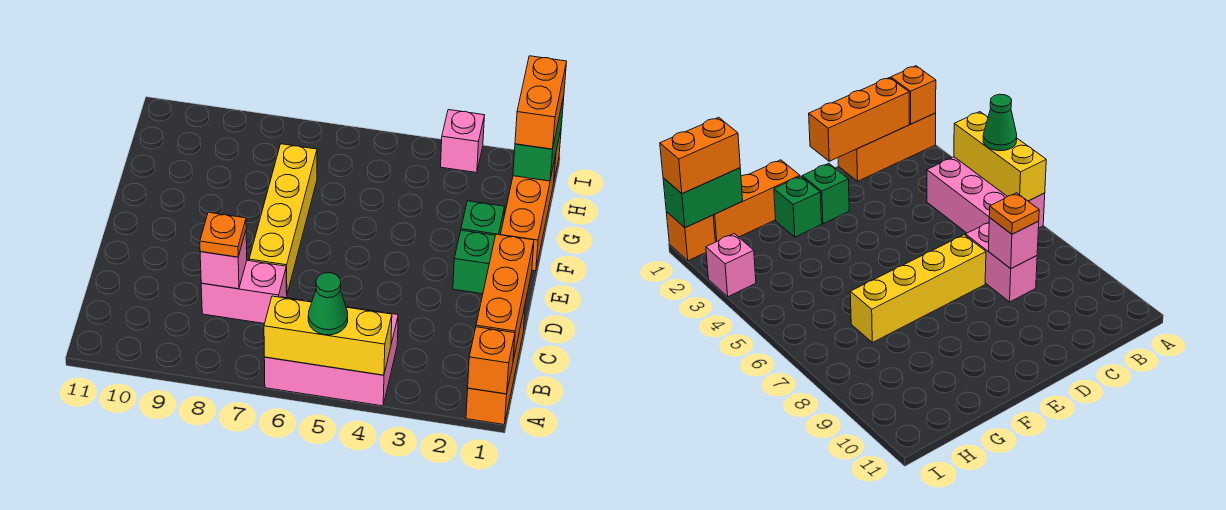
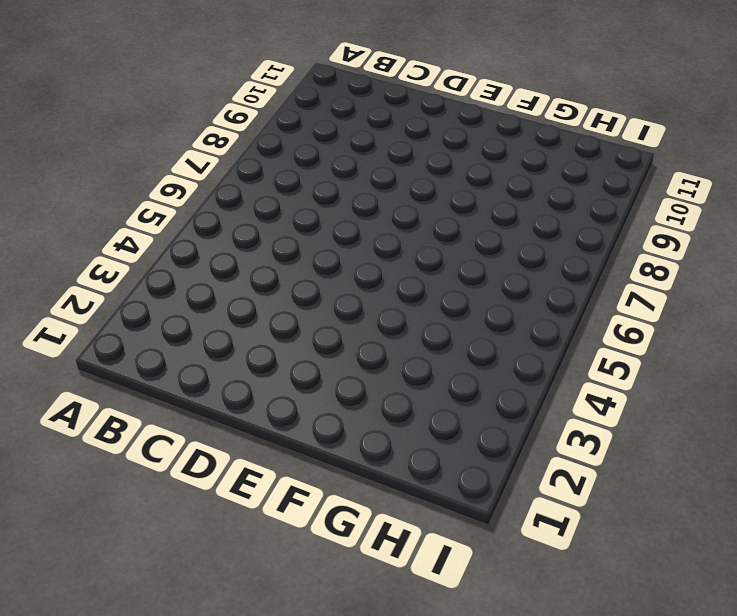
none -> orange brick A1:C1 level 1
none -> pink brick A4:B6 level 1
none -> pink brick C7:C8 level 1

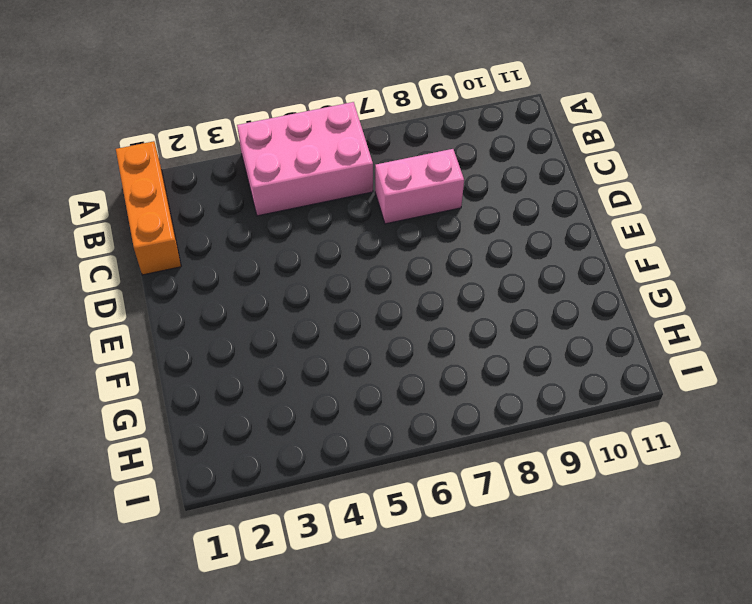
none -> yellow brick D7:G7 level 1
none -> green brick E2 level 1
none -> orange brick F1:H1 level 1

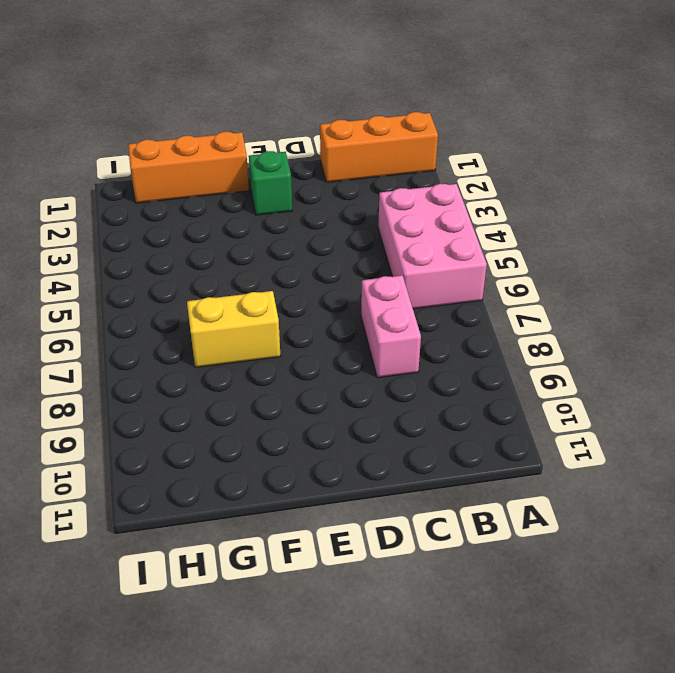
yellow brick F7:G7 level 1 -> yellow brick D7:G7 level 1
none -> green brick F2 level 1
none -> orange brick I1 level 1
none -> pink brick I3 level 1

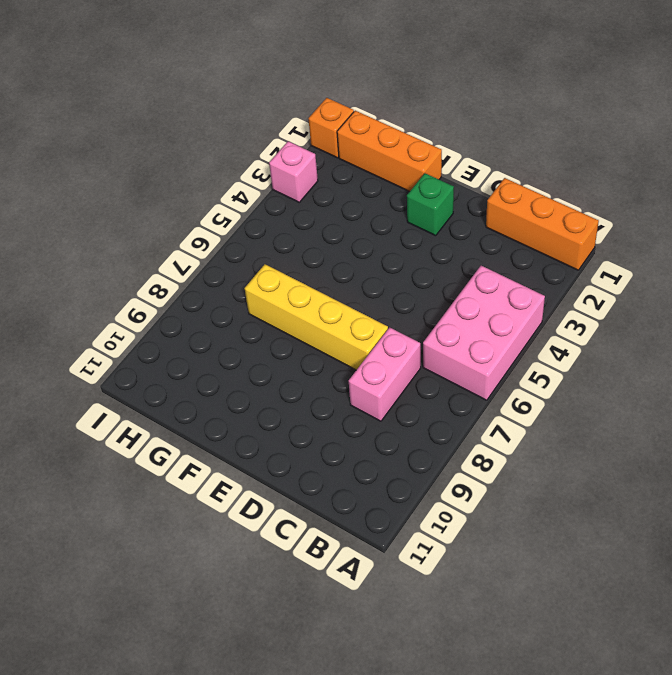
none -> green brick F2 level 1
none -> orange brick A1 level 2
none -> yellow brick A4:A6 level 2

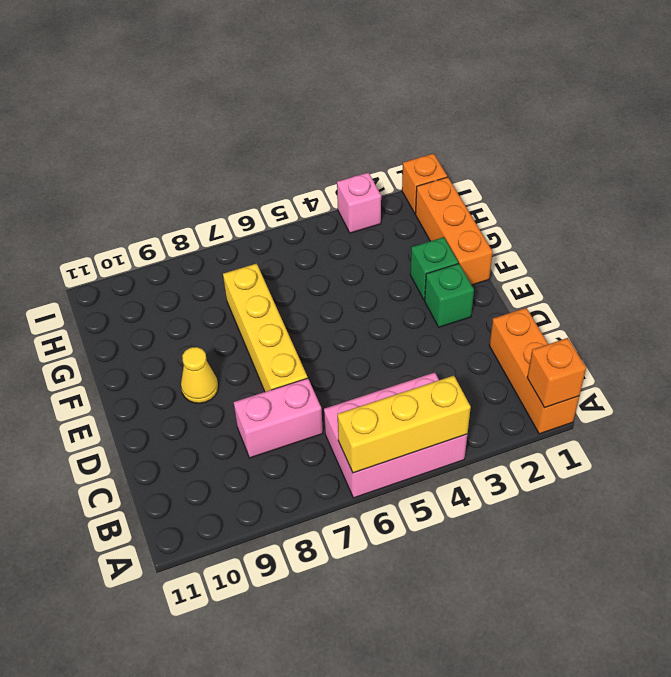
yellow cone E9 level 1 -> none
none -> orange brick B1:D1 level 2
none -> pink brick C8 level 2
none -> green brick H1:I1 level 2

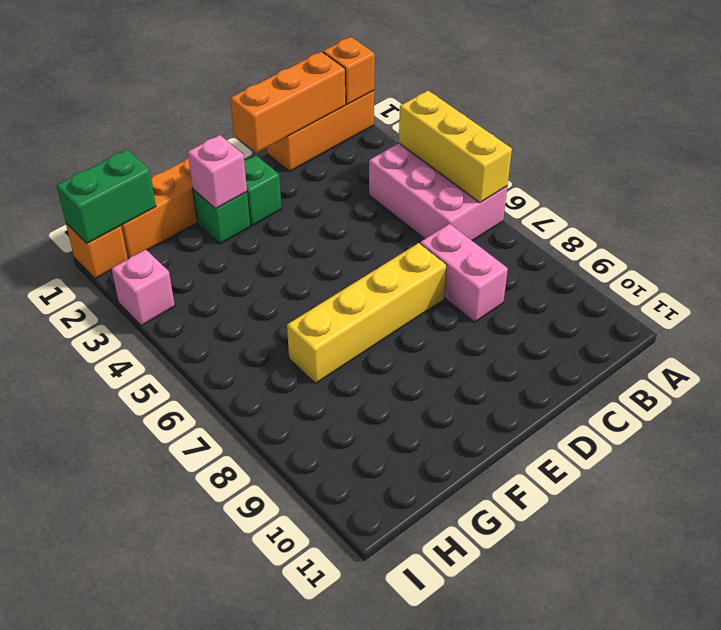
pink brick F2 level 2 -> pink brick C8 level 2
none -> green cone A5 level 3
none -> orange plate C8 level 3
none -> orange brick H1:I1 level 3

